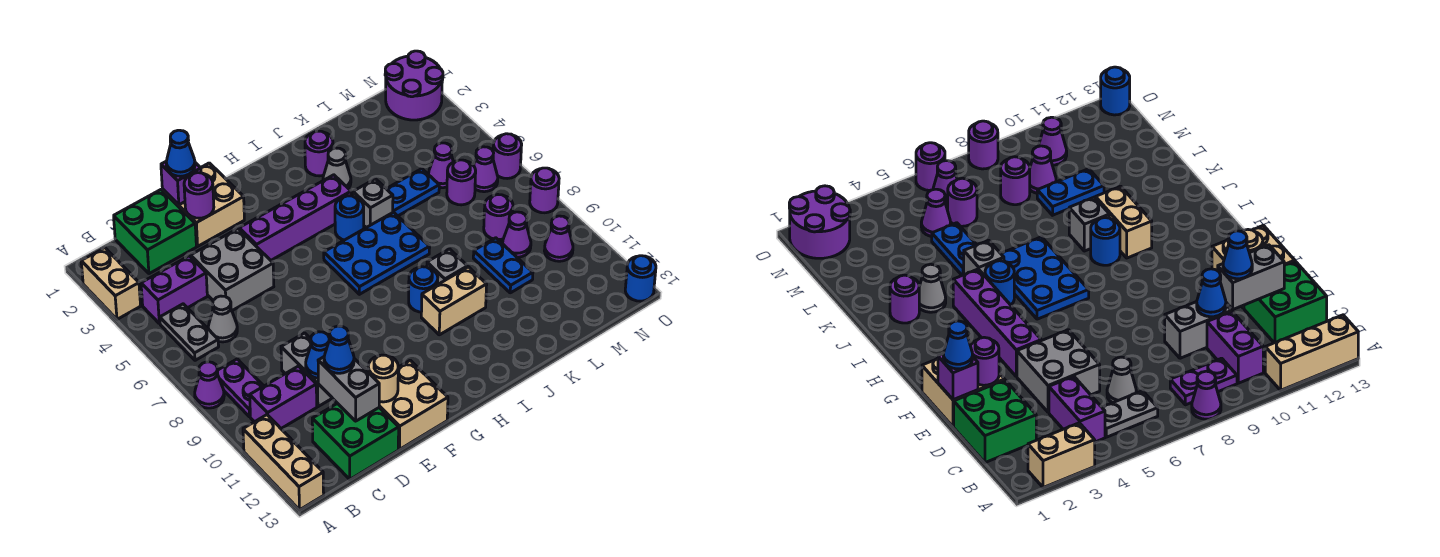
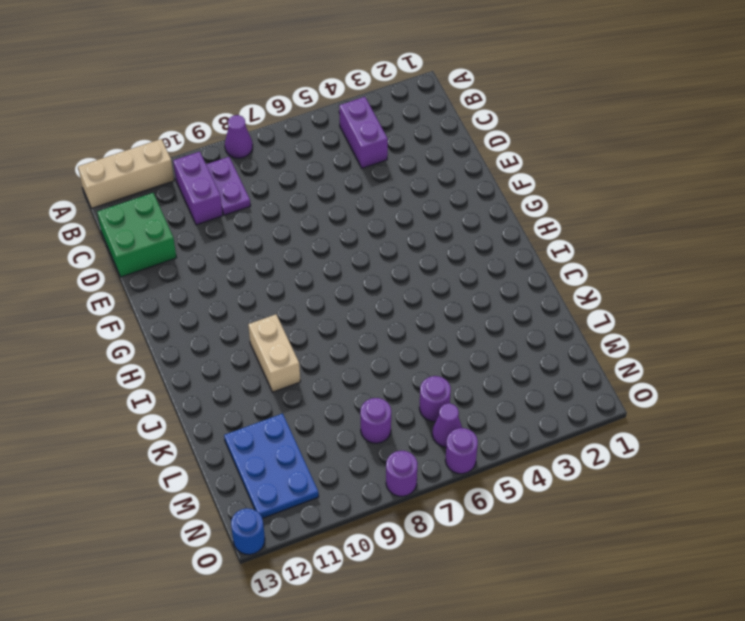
purple plate B9:C9 level 1 -> purple plate B8:B9 level 1
blue plate L11:N12 level 1 -> blue plate H6:J7 level 1
none -> tan brick A2:A3 level 1
none -> grey plate B5:B6 level 1
none -> green brick C1:D2 level 1
none -> grey cone C6 level 1

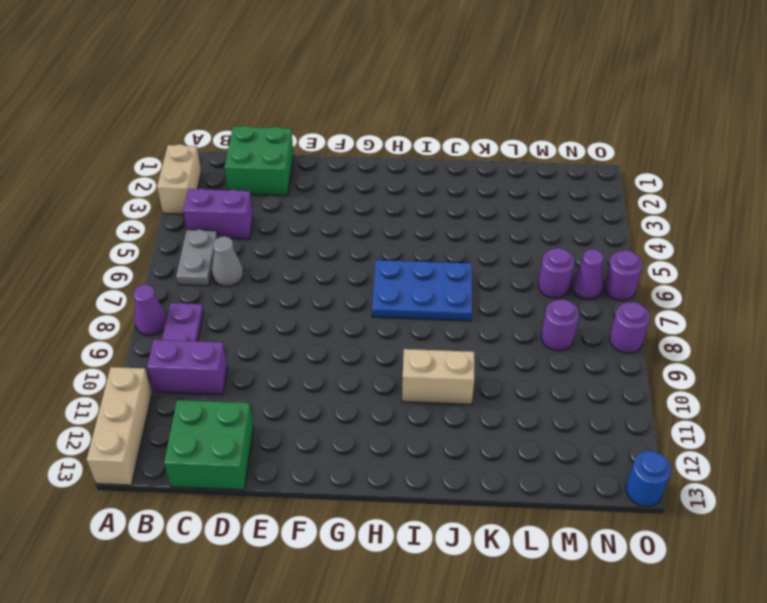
none -> grey brick D4:E5 level 1
none -> grey brick D9:D10 level 1
none -> tan brick E1:F2 level 1
none -> tan brick E12:F13 level 1

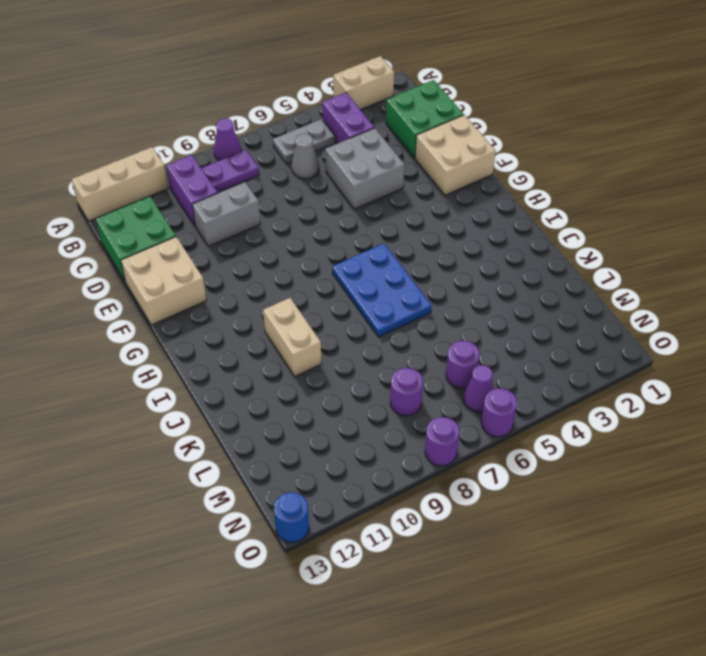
none -> purple brick F4:I4 level 1
none -> blue round brick I5 level 1
none -> blue round brick I9 level 1
none -> purple round brick J2 level 1

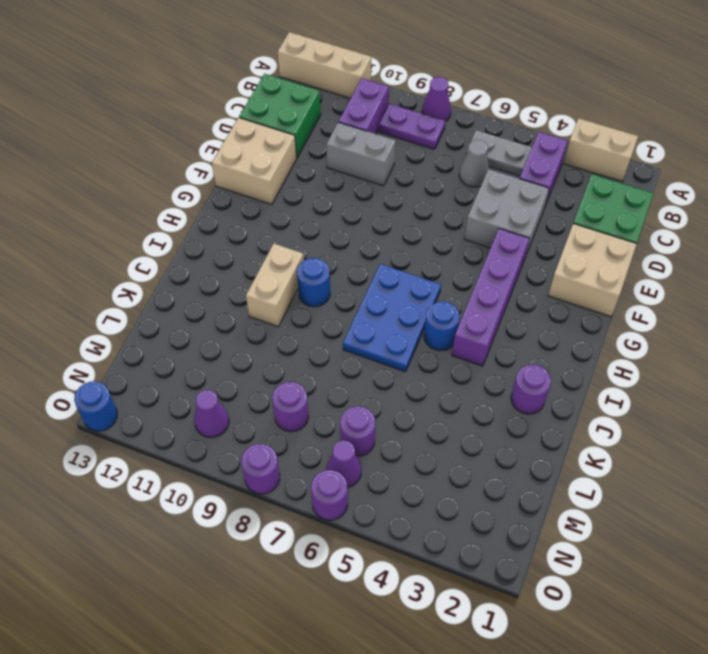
none -> grey cone J3 level 1
none -> grey brick J5 level 1
none -> grey brick J9 level 1
none -> blue plate K5:L5 level 1

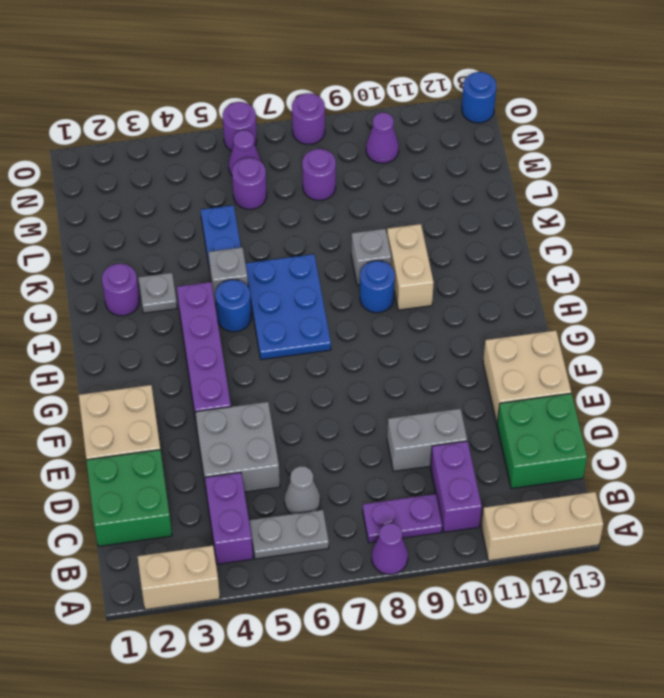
grey plate J3 level 1 -> grey cone J3 level 1
none -> blue plate L9:L10 level 1
none -> purple cone M5 level 1
none -> purple cone M9 level 1
none -> purple round brick N1:O2 level 1

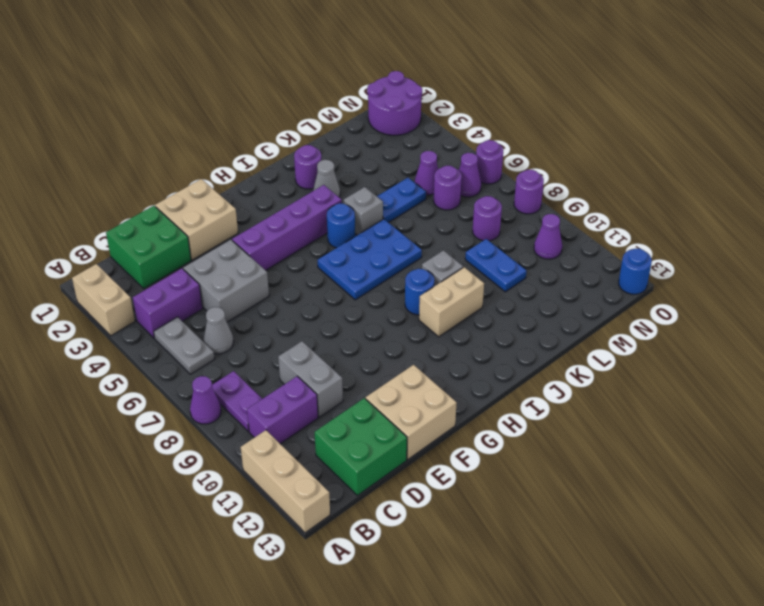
none -> purple cone M9 level 1
none -> blue cone D10 level 2
none -> grey brick D11:D12 level 2
none -> purple brick E1 level 2

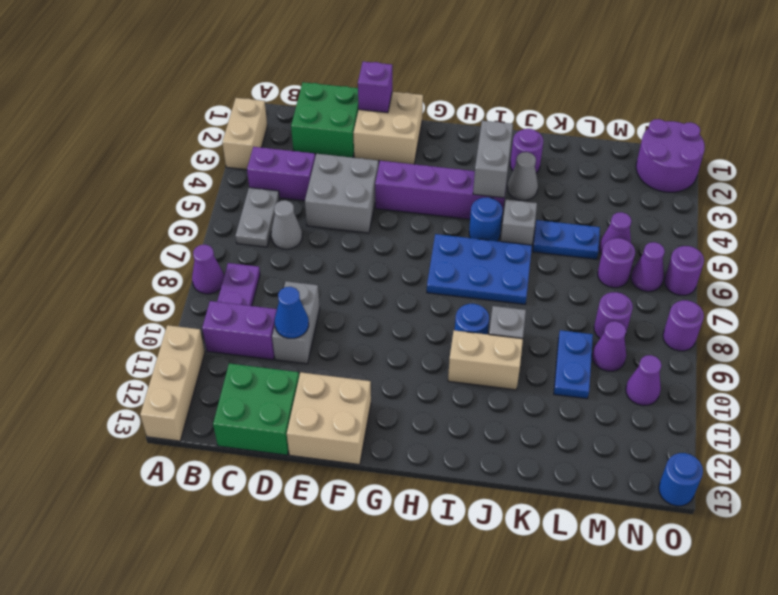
grey brick I3:I4 level 2 -> grey brick D11:D12 level 2
none -> purple round brick E2 level 2
none -> tan round brick E12 level 2
none -> blue cone D11 level 3
none -> blue cone E1 level 3

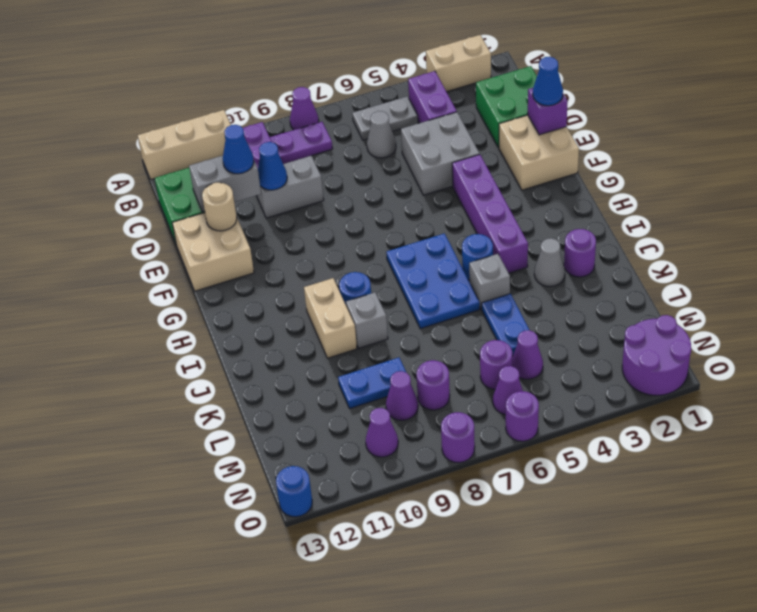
none -> purple round brick E2 level 2

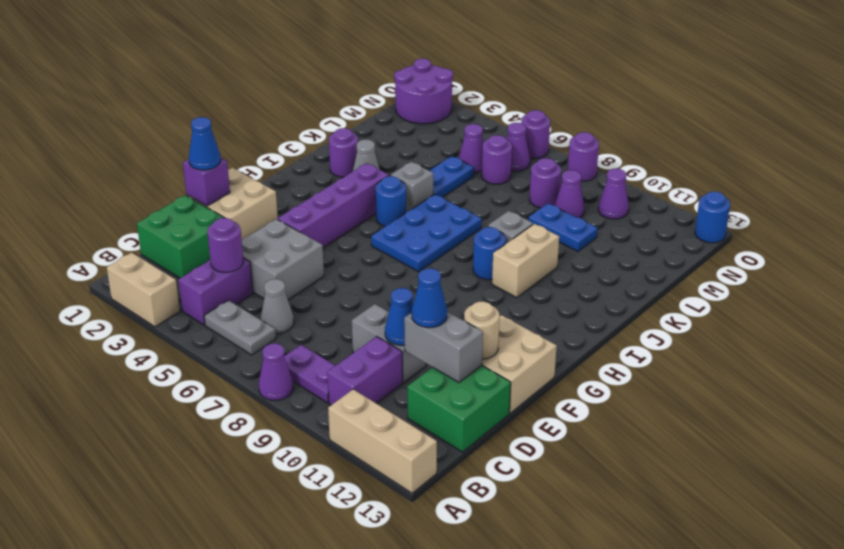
purple round brick C4 level 2 -> purple round brick E2 level 2

